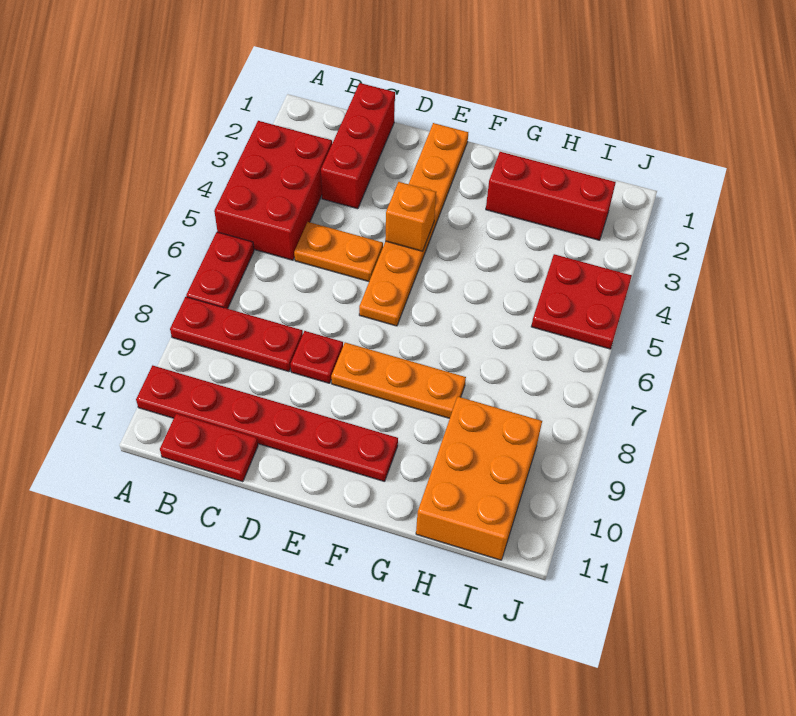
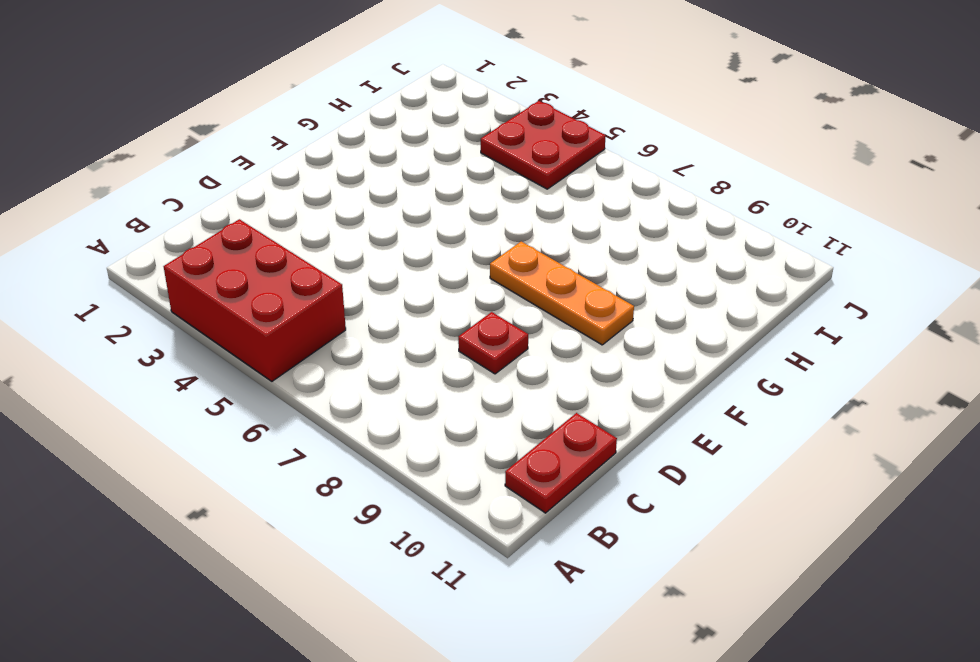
orange plate F7:F9 level 1 -> orange plate E8:G8 level 1
none -> red plate A6:A7 level 1
none -> red plate A8:C8 level 1
none -> red plate A10:F10 level 1

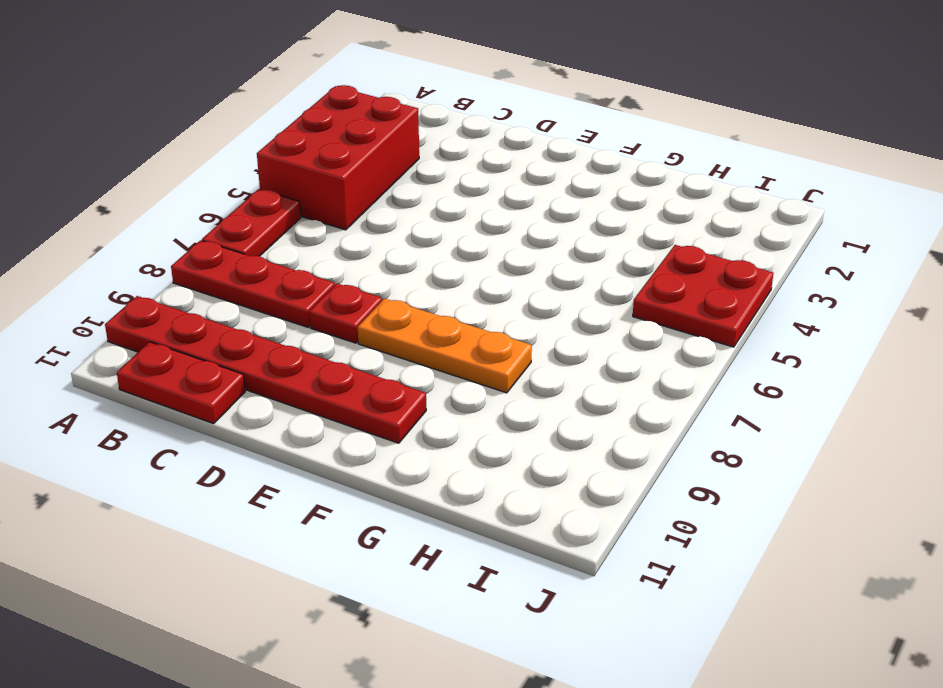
none -> red brick C1:C3 level 1
none -> orange plate C5:D5 level 1
none -> orange plate E1:E6 level 1

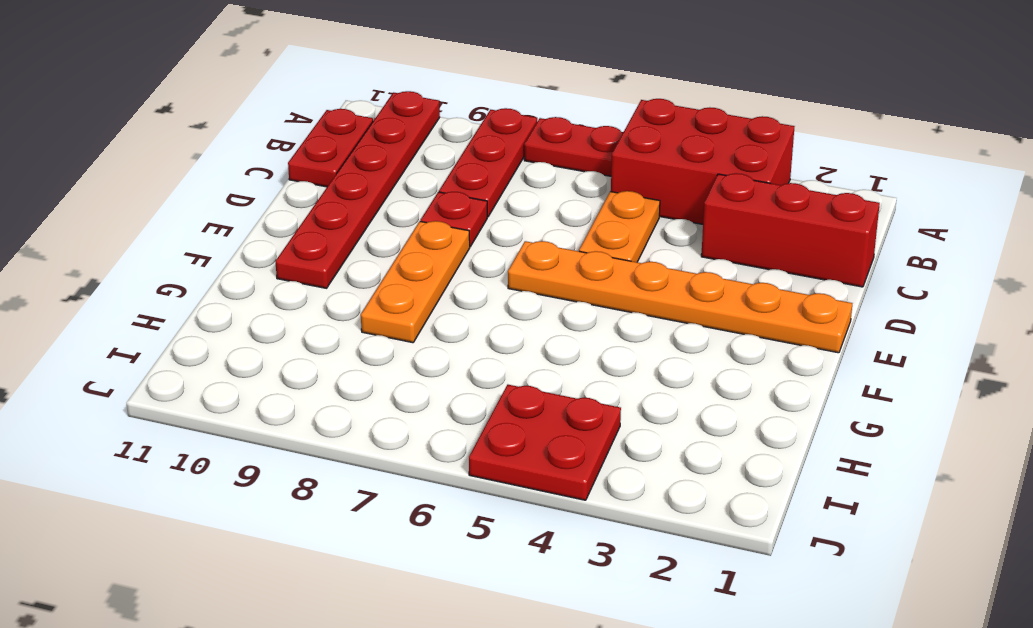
none -> red brick G2:I2 level 1
none -> orange brick H9:I11 level 1
none -> orange brick E4 level 2

